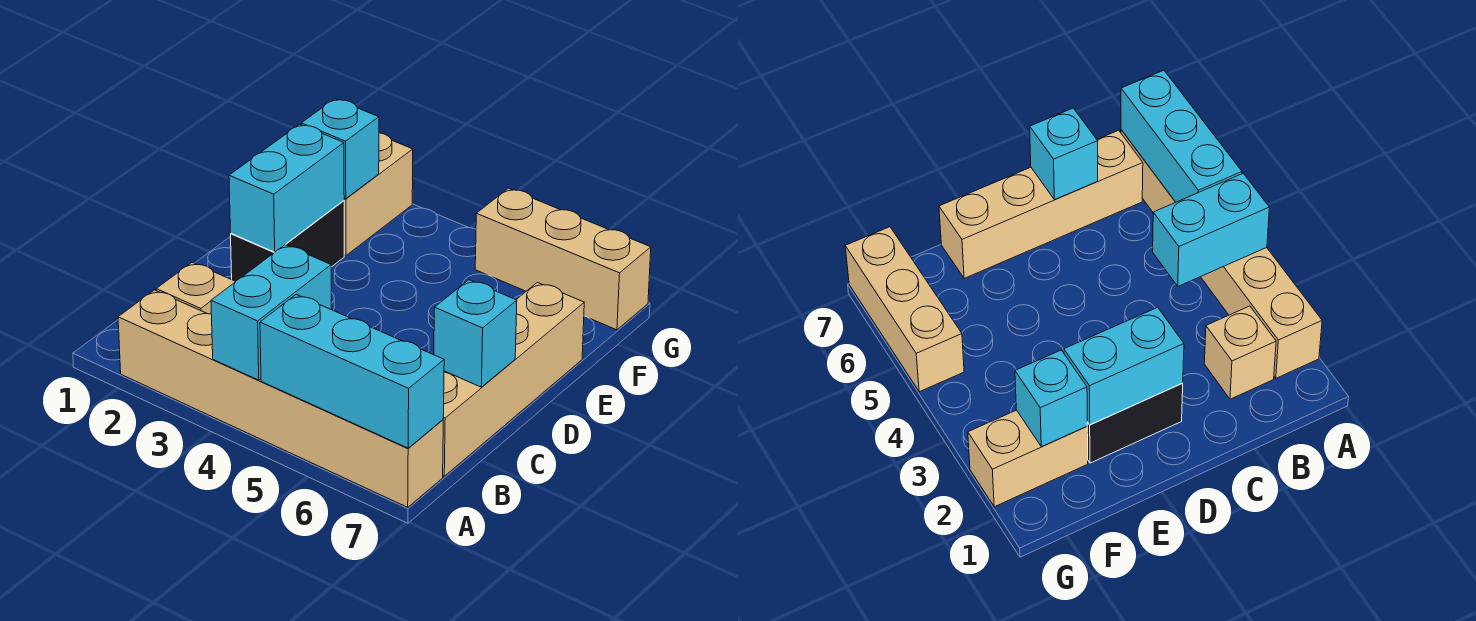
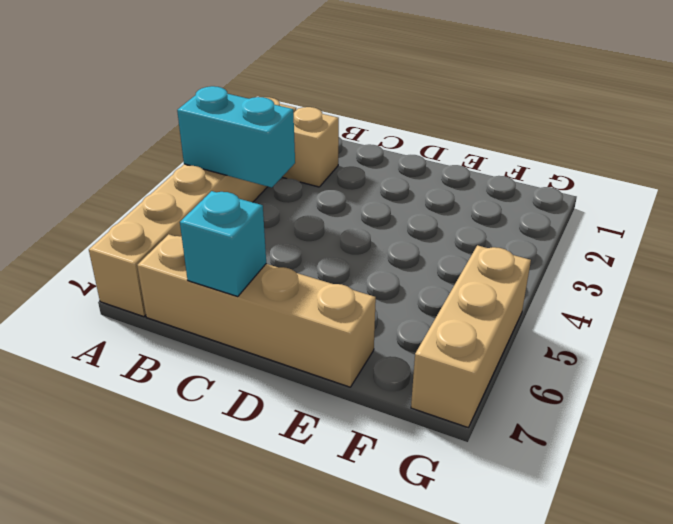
none -> black brick D2:E2 level 1
none -> tan brick F2:G2 level 1

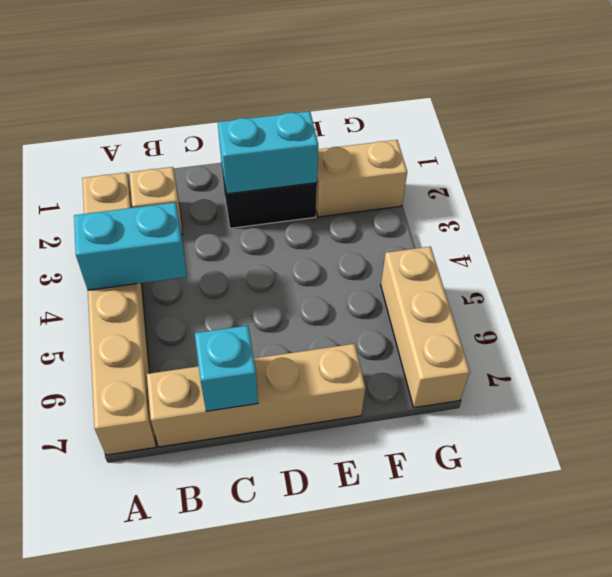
none -> cyan brick A5:A7 level 2
none -> cyan brick F2 level 2

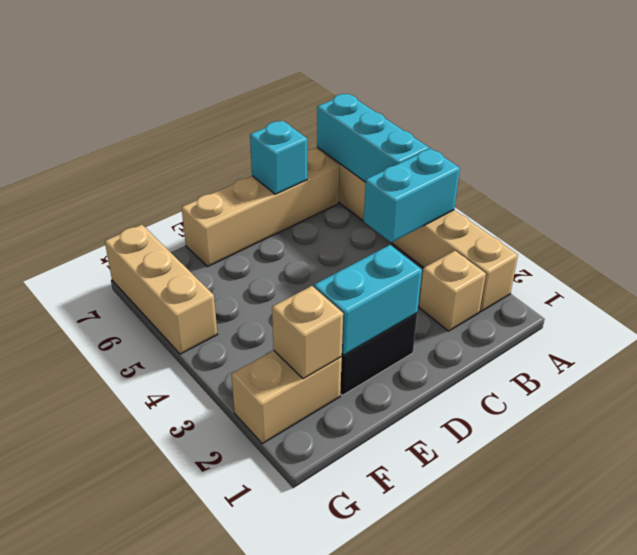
tan brick F2 level 2 -> cyan brick F2 level 2

